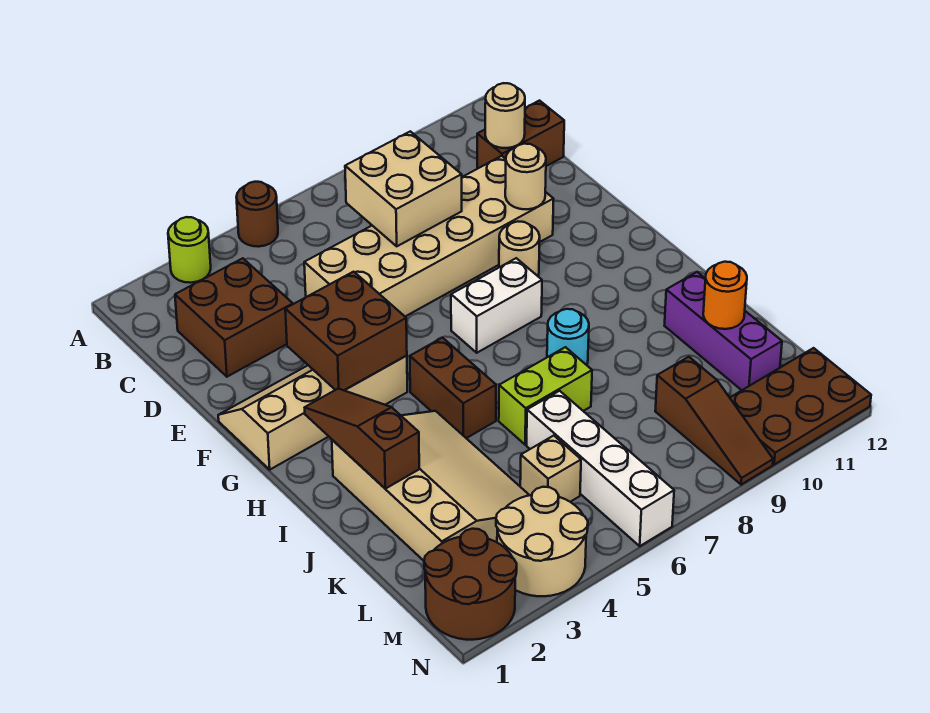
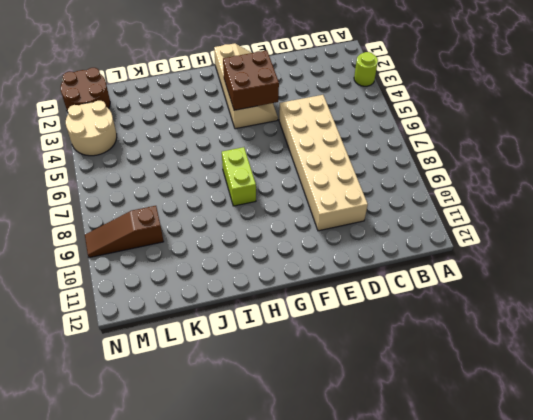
lime brick H7:H8 level 1 -> lime brick J6:J7 level 1
none -> brown round brick A5 level 1
none -> brown brick C2:D3 level 1
none -> brown brick C11:C12 level 1

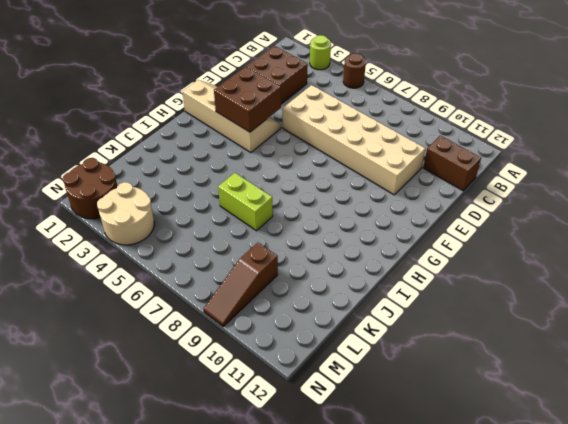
none -> tan round brick F9 level 1
none -> white brick G7:G8 level 1
none -> brown brick H5:I5 level 1

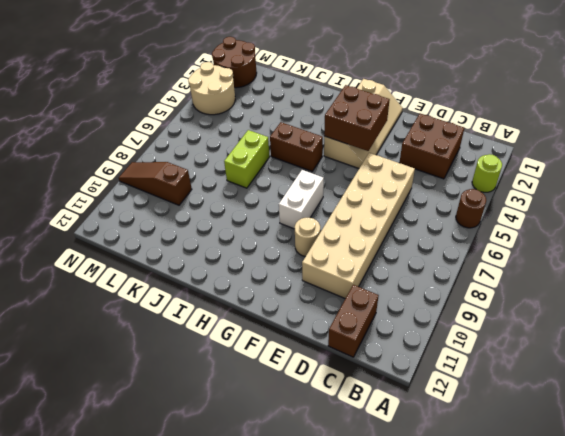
none -> tan slope I2:L4 level 1 top 2
none -> cyan round brick I8 level 1
none -> purple brick J11:L11 level 1

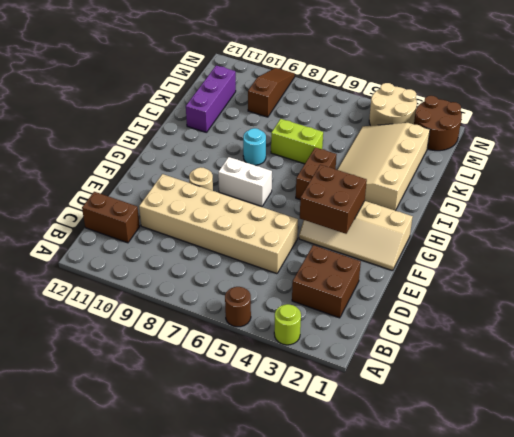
none -> white brick K6:N6 level 1
none -> tan brick L5 level 1
none -> brown plate M10:N12 level 1

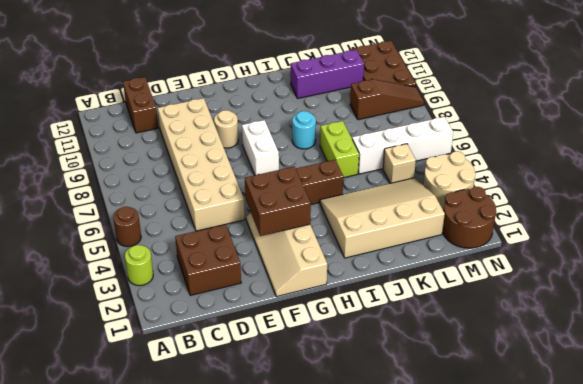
none -> tan brick C7:D8 level 2
none -> tan round brick C11 level 2
none -> tan round brick E10 level 2

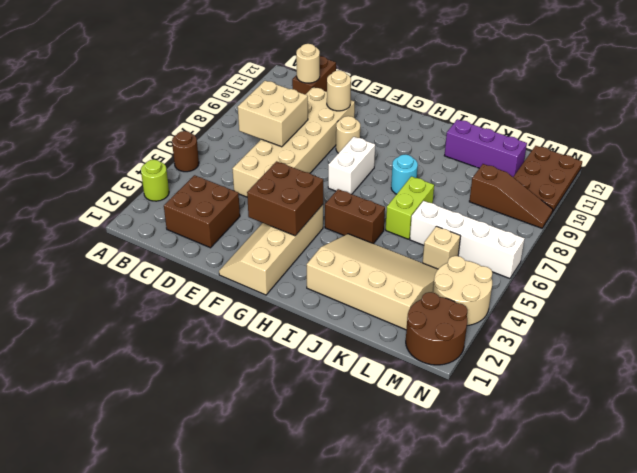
none -> brown slope H2:J2 level 2 top J
none -> orange round brick K11 level 2

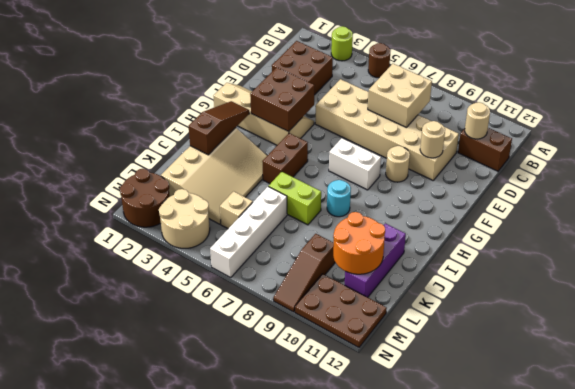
orange round brick K10:L11 level 2 -> orange round brick K11 level 2

